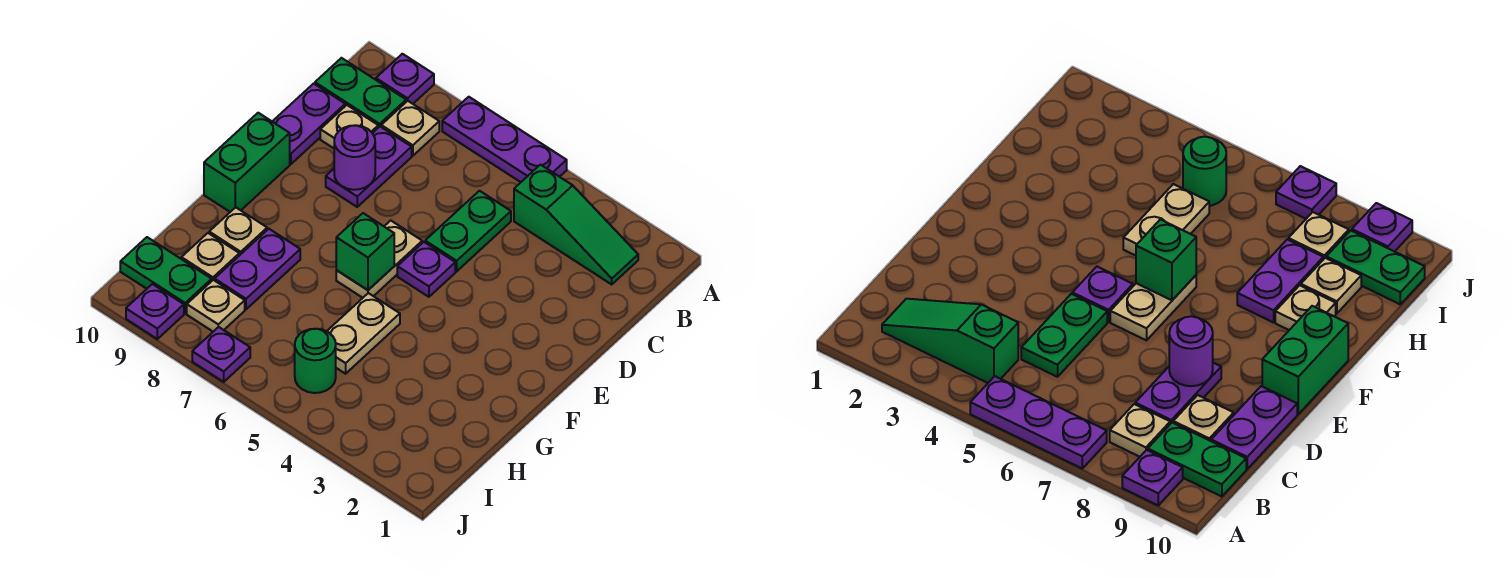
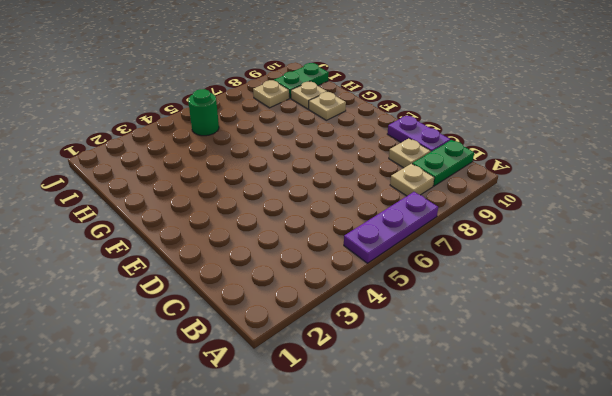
none -> purple plate A9 level 1
none -> green slope B2:B4 level 1 top 4
none -> green plate C5:D5 level 1

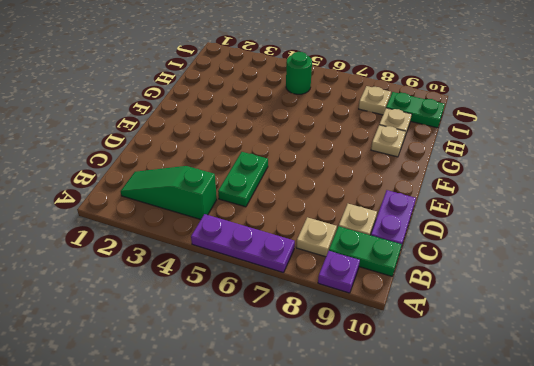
none -> purple plate C8:D8 level 1
none -> purple plate E5 level 1
none -> tan plate E6:F6 level 1

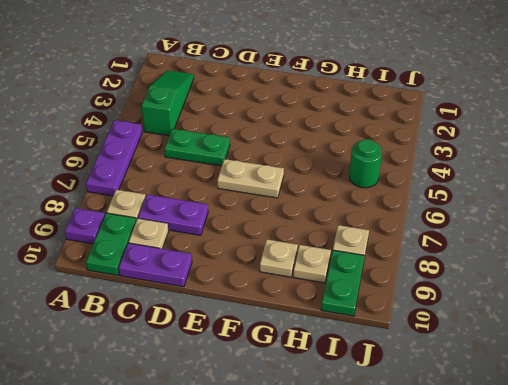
none -> purple plate E5 level 1
none -> green brick E10:F10 level 1
none -> tan plate G5:H5 level 1

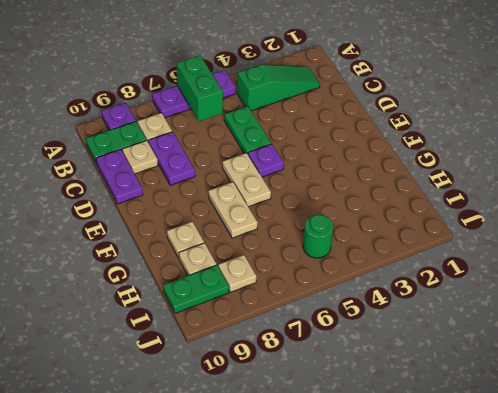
green brick A6:B6 level 2 -> green brick E10:F10 level 1
tan plate F7:G7 level 1 -> tan plate G5:H5 level 1
none -> purple plate G8:H8 level 1
none -> purple plate J7 level 1
none -> purple plate J9 level 1

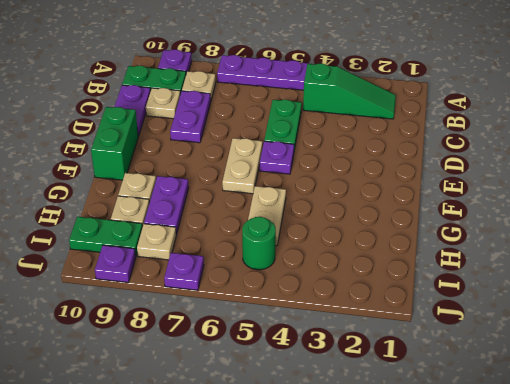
none -> purple round brick D8 level 2
none -> green brick F6 level 2

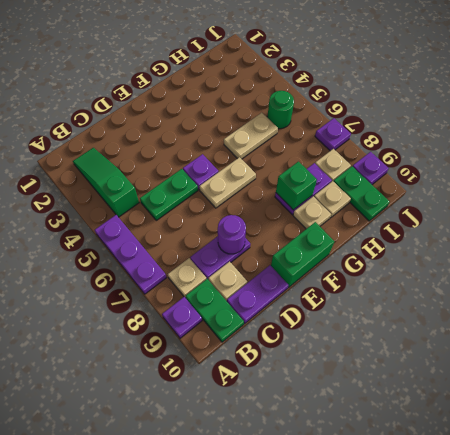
green brick G8 level 2 -> green brick F6 level 2

